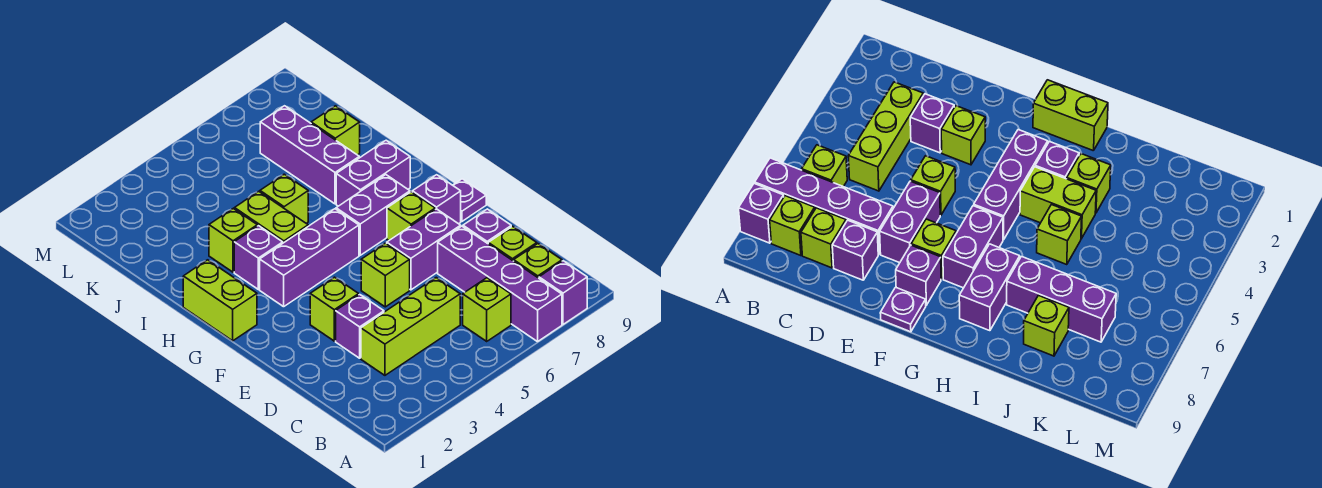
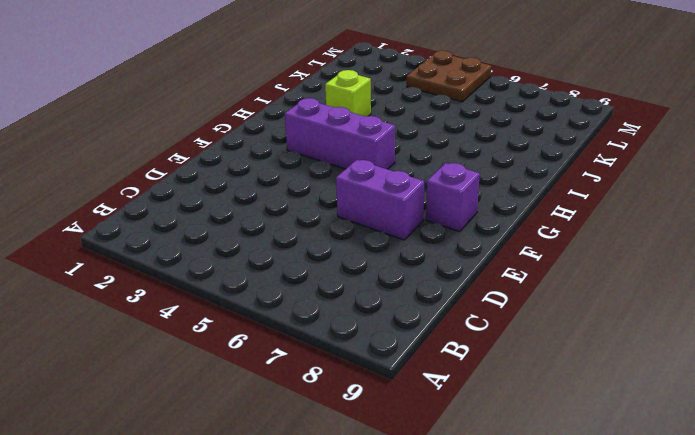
brown plate L4:M5 level 1 -> none
none -> purple brick A7:D7 level 1
none -> purple brick A8 level 1
none -> lime brick B6 level 1

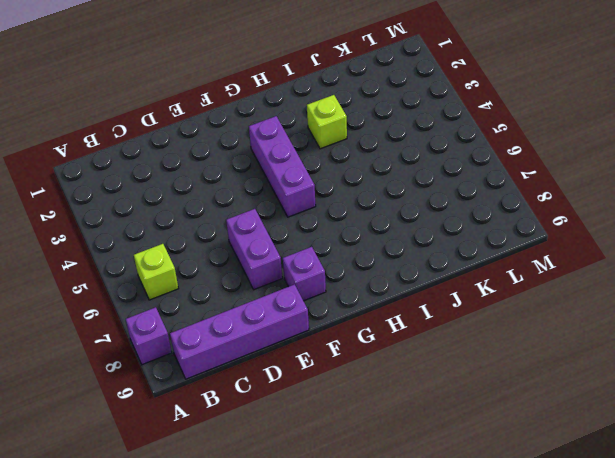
purple brick B9:E9 level 1 -> purple brick A7:D7 level 1
none -> lime brick B8 level 1
none -> lime brick C3:C5 level 1
none -> lime brick C8 level 1

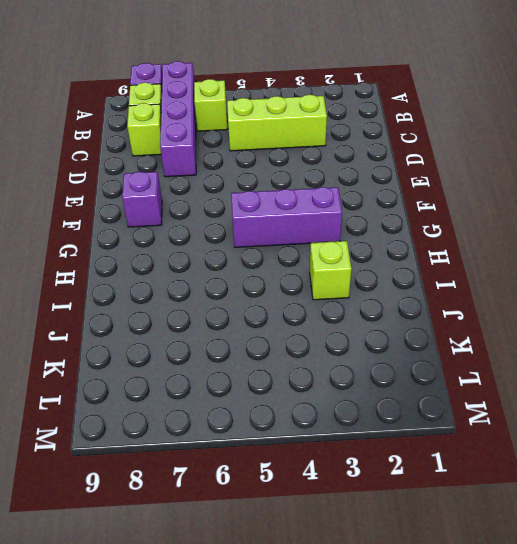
none -> purple brick D3 level 1
none -> purple brick D8 level 1
none -> lime brick E3 level 1

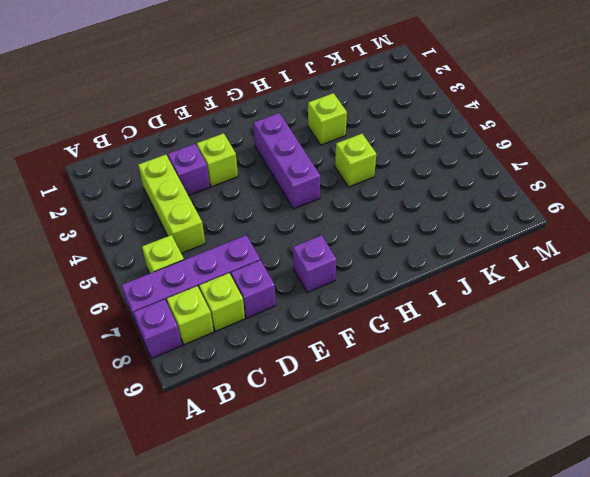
none -> lime brick E5 level 1
none -> purple brick E6:E7 level 1
none -> lime brick F7 level 1

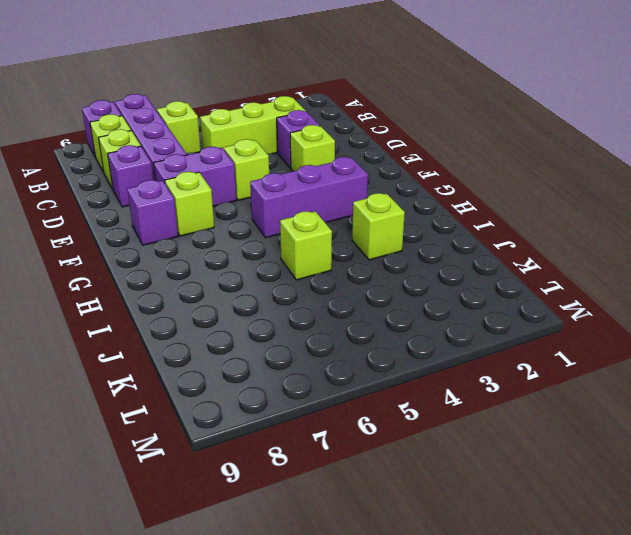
none -> purple plate F9 level 1
none -> lime brick G1:H1 level 1
none -> purple brick G6:G7 level 1

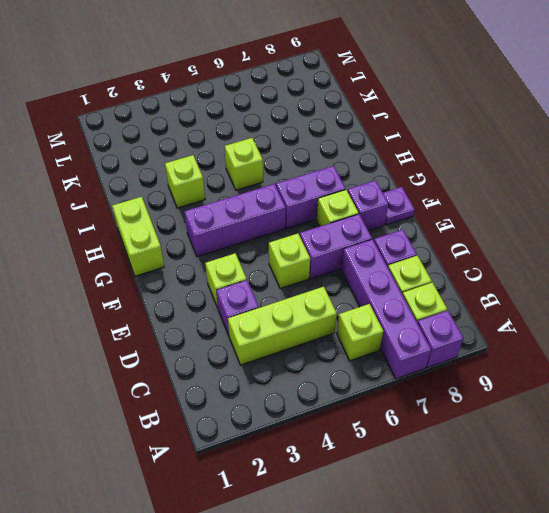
none -> purple brick H3 level 1
none -> lime brick H4:I4 level 1
none -> purple brick H7:H8 level 1

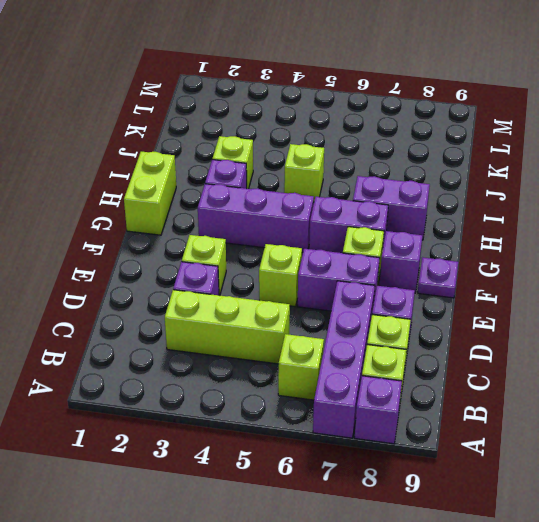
none -> lime brick H4:I4 level 1
none -> purple brick I7:K7 level 1
none -> lime brick J8 level 1

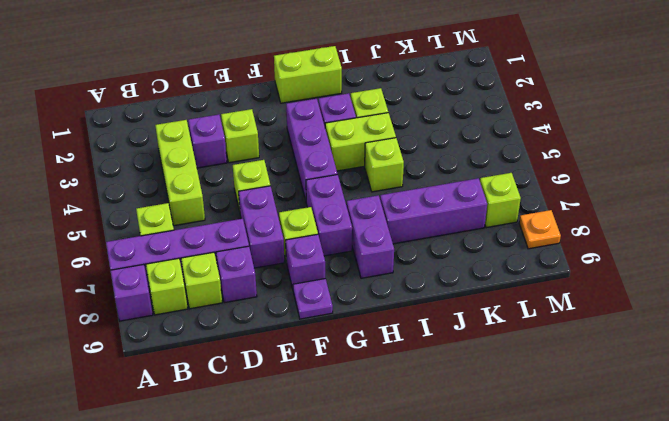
lime brick L7 level 1 -> lime brick J8 level 1
orange plate M8 level 1 -> none

